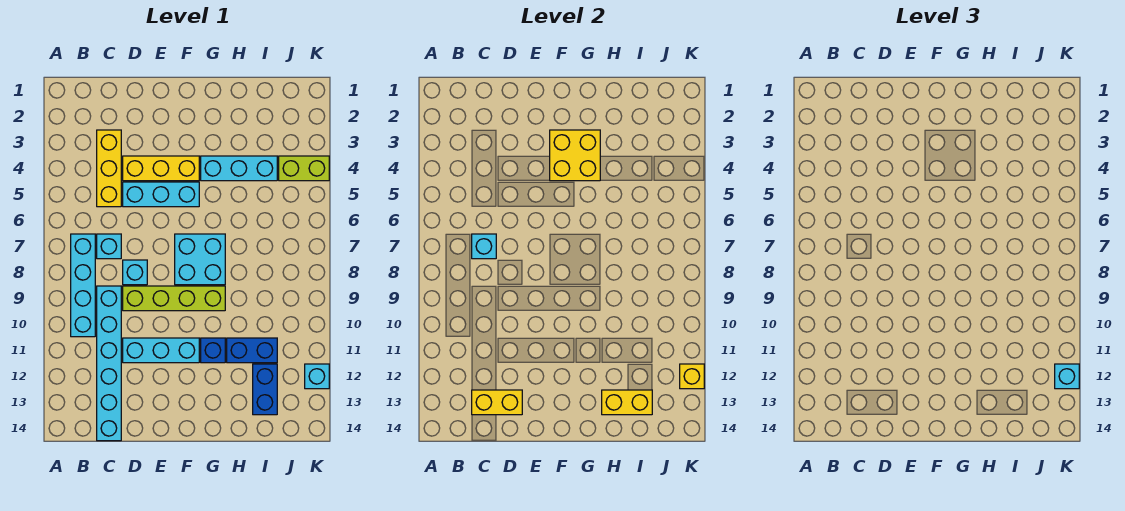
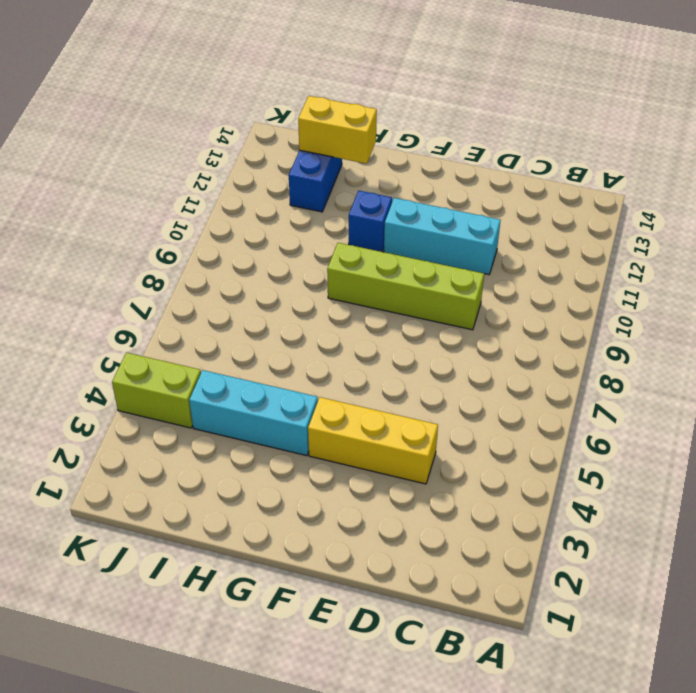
none -> cyan brick B7:B10 level 1
none -> yellow brick C3:C5 level 1
none -> cyan brick C7 level 1

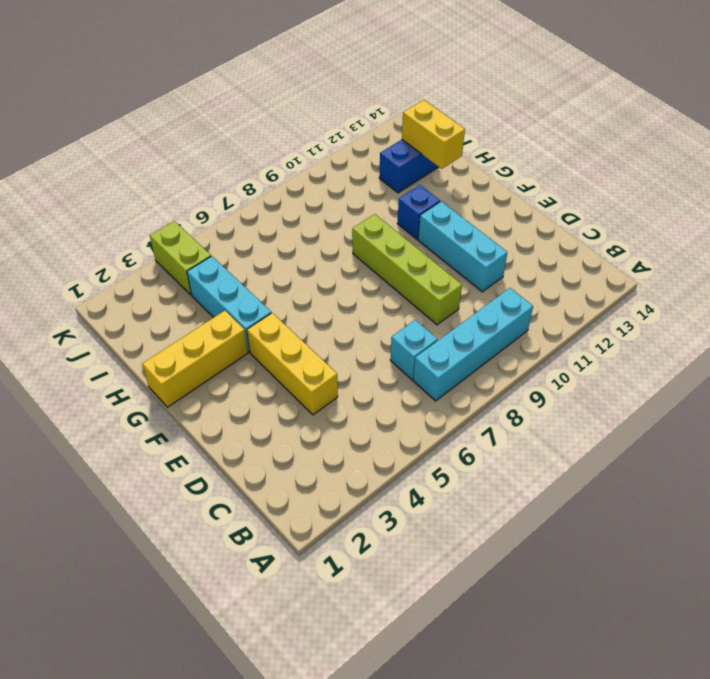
yellow brick G1:G3 level 1 -> yellow brick C3:C5 level 1
none -> cyan brick C9:C14 level 1
none -> cyan brick D5:F5 level 1
none -> cyan brick D8 level 1

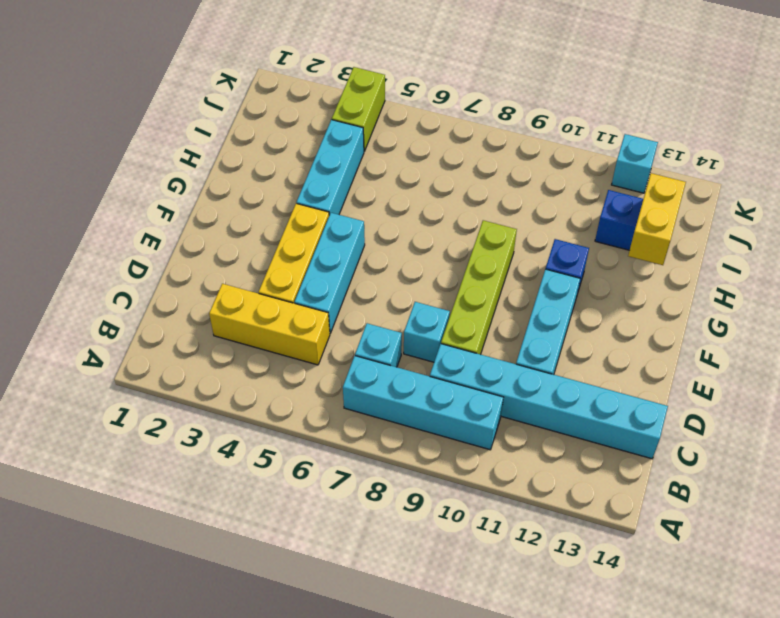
none -> cyan brick F7:G8 level 1
none -> blue brick H11:I11 level 1
none -> cyan brick C7 level 2

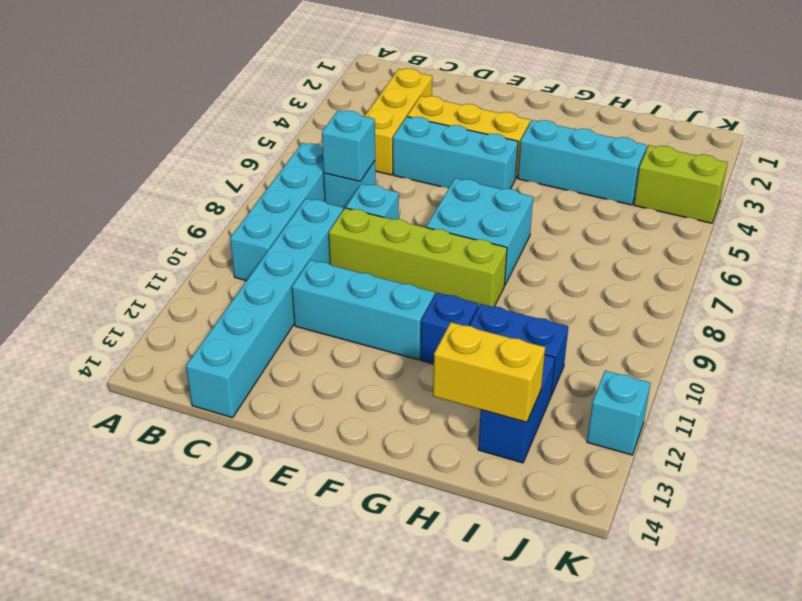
none -> yellow brick C13:D13 level 2
none -> yellow brick F3:G4 level 2
none -> yellow brick K12 level 2

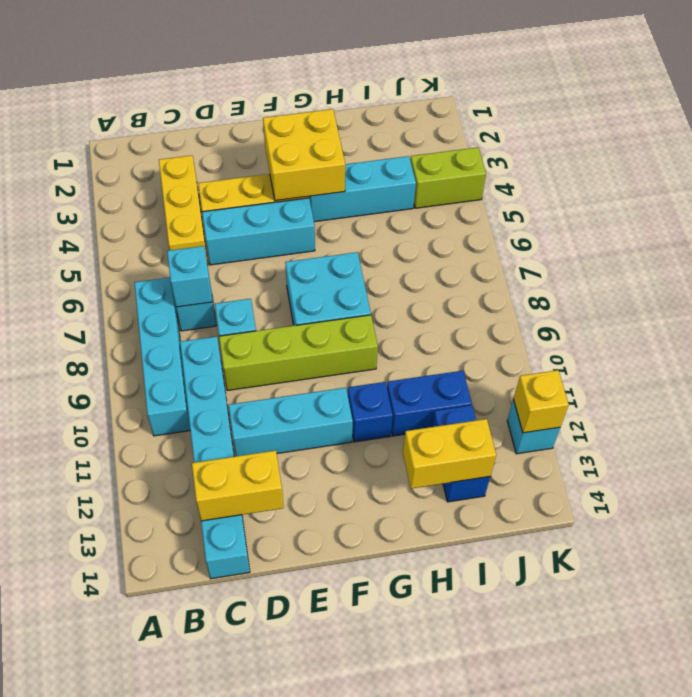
none -> cyan brick K12 level 3

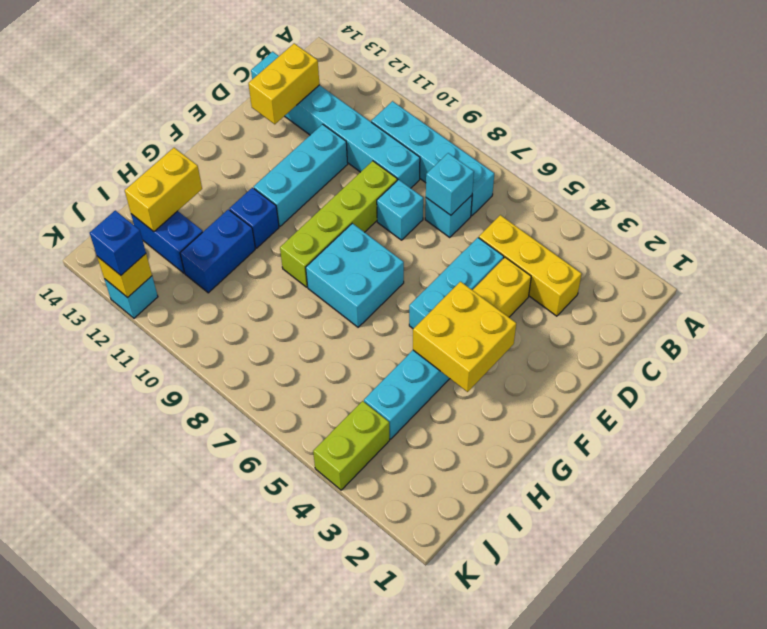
blue brick K12 level 3 -> cyan brick K12 level 3

